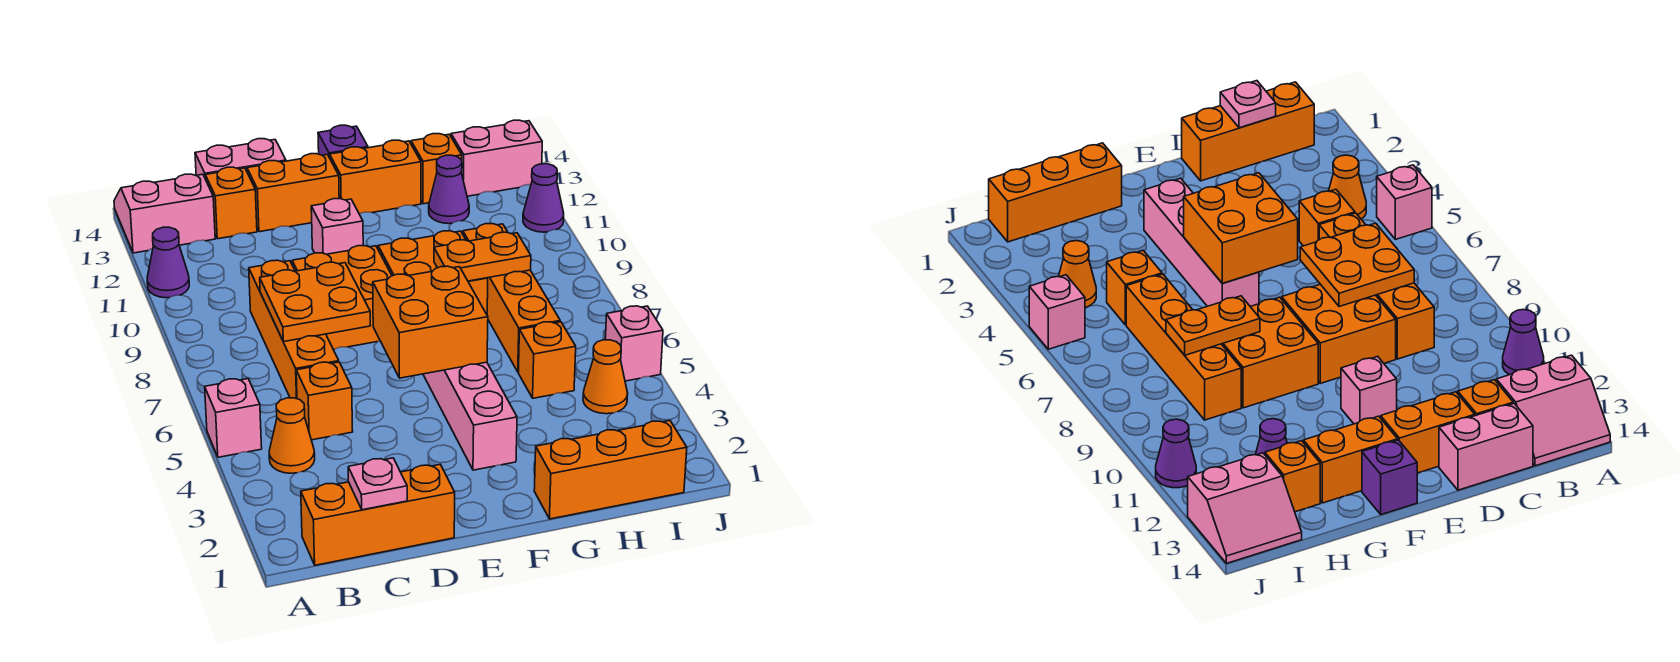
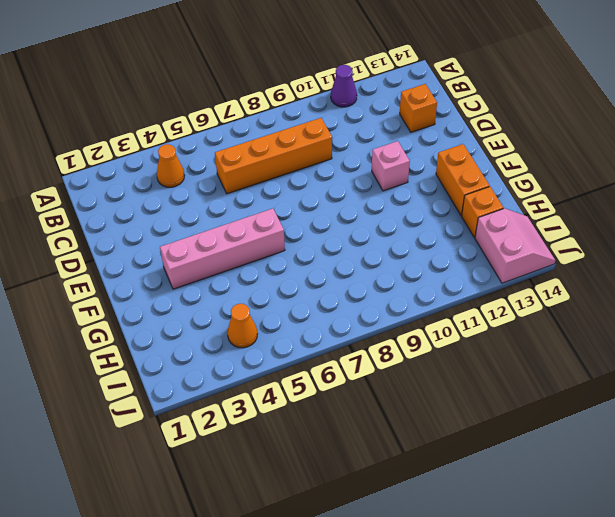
none -> pink brick A5 level 1
none -> pink slope A13:B14 level 1 top 13
none -> orange brick B1:D1 level 1

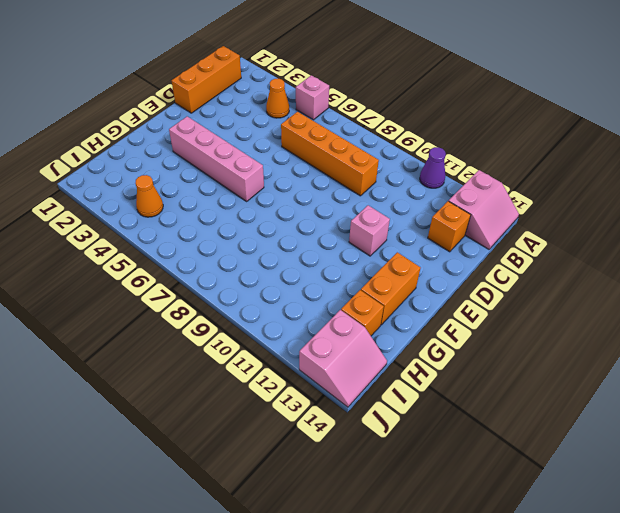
none -> orange brick C5 level 1
none -> pink brick C14:D14 level 1
none -> orange brick D8:E9 level 1

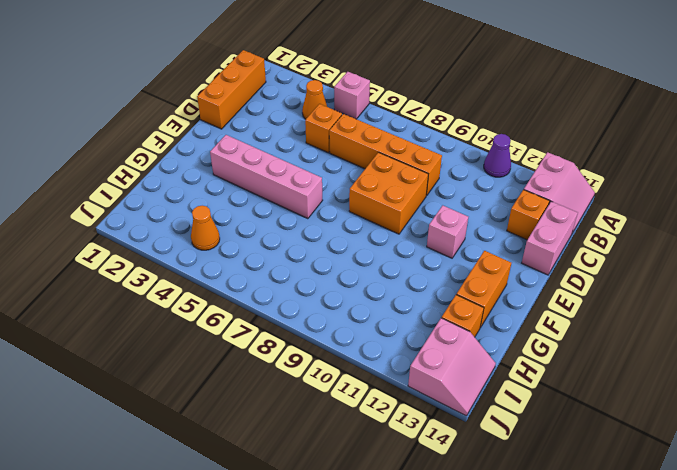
none -> orange brick D13:E13 level 1
none -> orange brick F8:G9 level 1
none -> purple brick F14 level 1

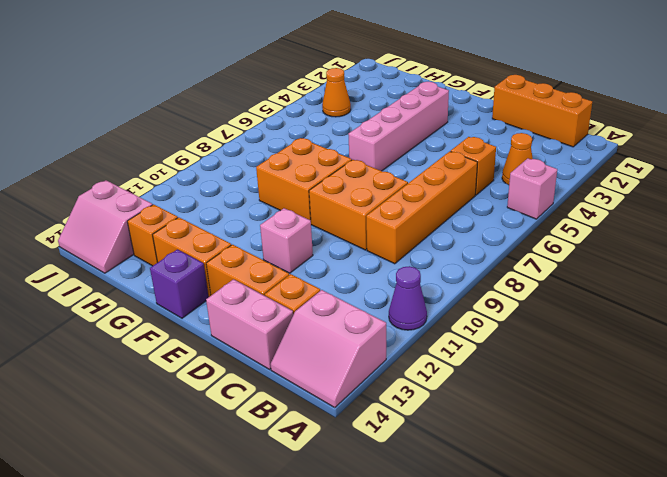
none -> orange brick G1:I1 level 1
none -> orange brick H5 level 1
none -> orange brick H6:H9 level 1

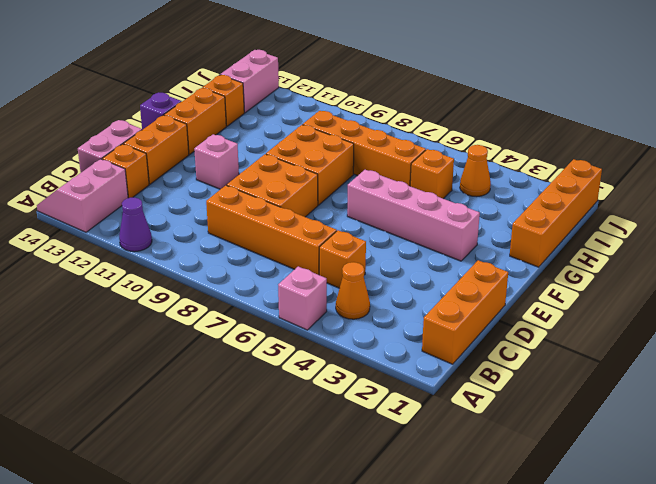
orange brick G1:J1 level 1 -> orange brick G1:I1 level 1
none -> purple cone H12 level 1
none -> pink brick J5 level 1
none -> purple cone J11 level 1

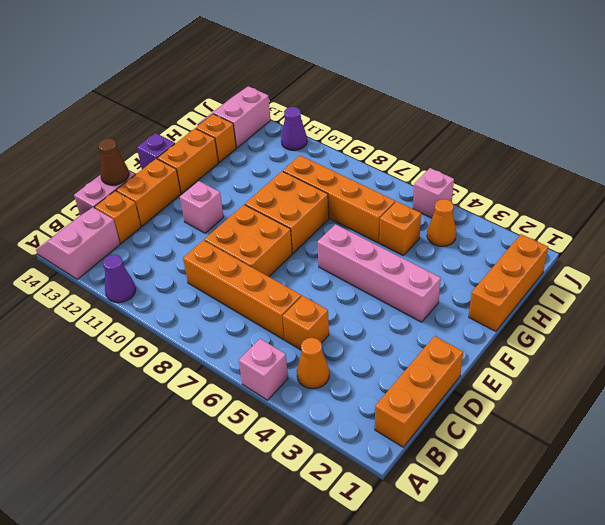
brown cone D14 level 2 -> none
none -> purple cone H12 level 1
none -> pink plate C1 level 2
none -> orange plate C7:D8 level 2

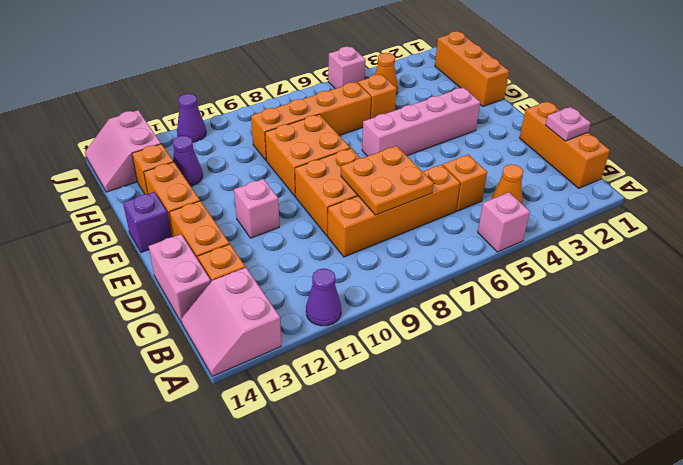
none -> orange brick E5:F6 level 2
none -> orange plate G8:H8 level 2

